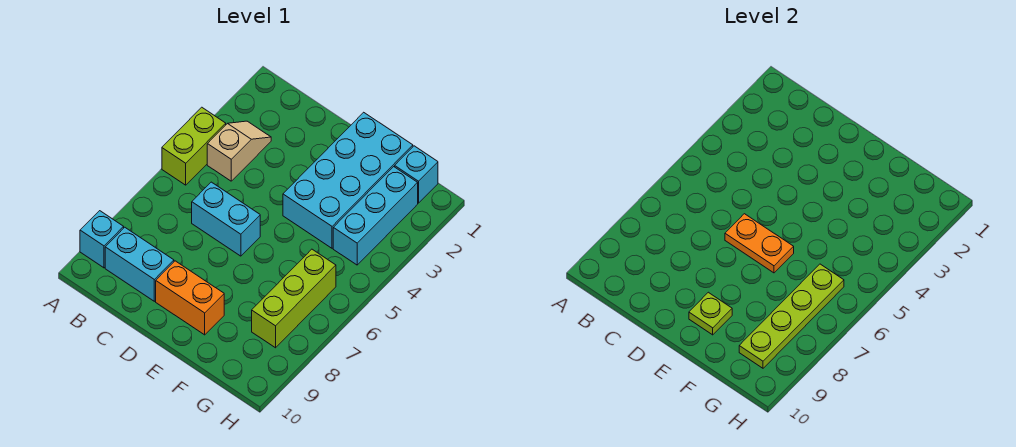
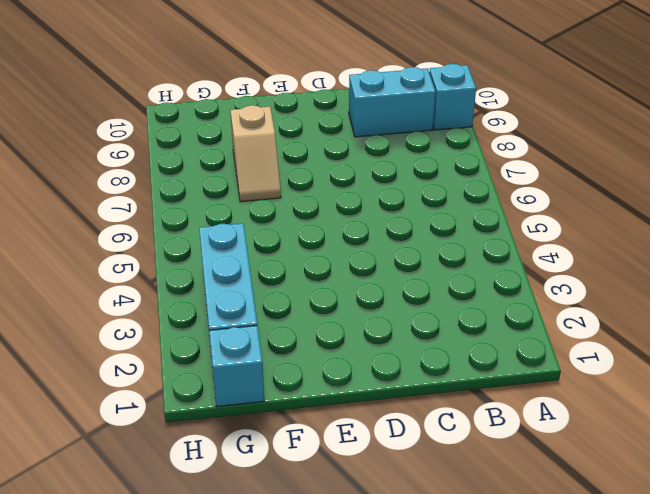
tan slope F7:F8 level 1 top 8 -> tan slope B3:B4 level 1 top 4
none -> lime brick A4:A5 level 1
none -> cyan brick C6:D6 level 1
none -> orange brick D9:E9 level 1

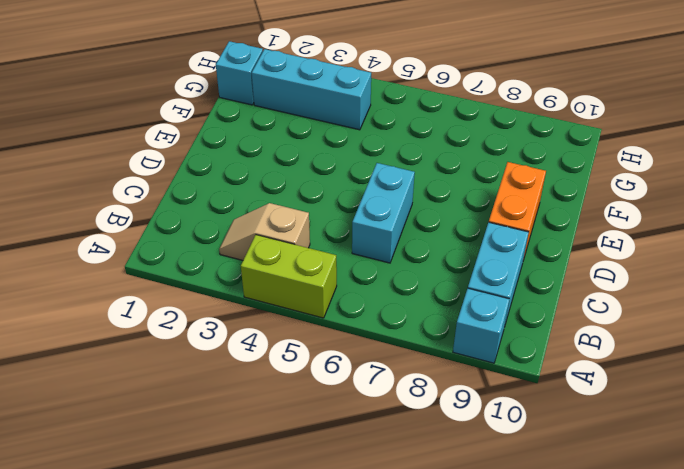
none -> cyan brick E1:F4 level 1
none -> lime brick G6:G8 level 1
none -> orange plate D6:E6 level 2

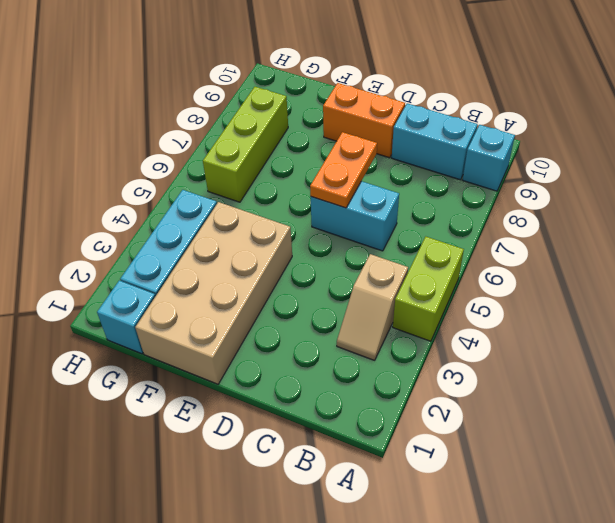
orange plate D6:D7 level 2 -> orange plate D6:E6 level 2
tan brick E1:F4 level 1 -> cyan brick E1:F4 level 1
none -> lime plate E9 level 2
none -> lime plate G6:G9 level 2

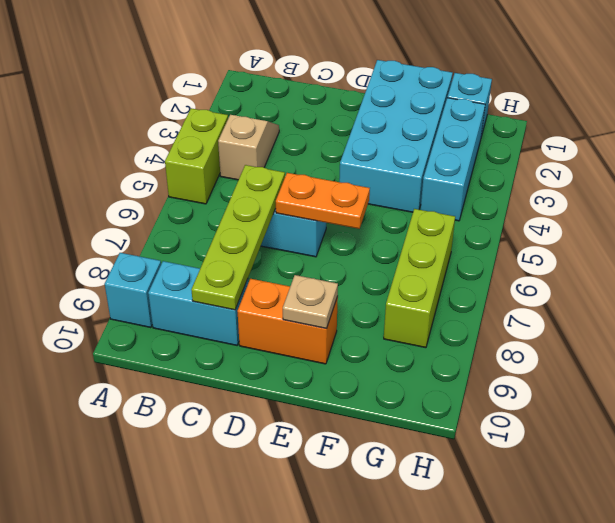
lime plate C6:C9 level 2 -> lime plate G6:G9 level 2
tan plate E9 level 2 -> lime plate E9 level 2

